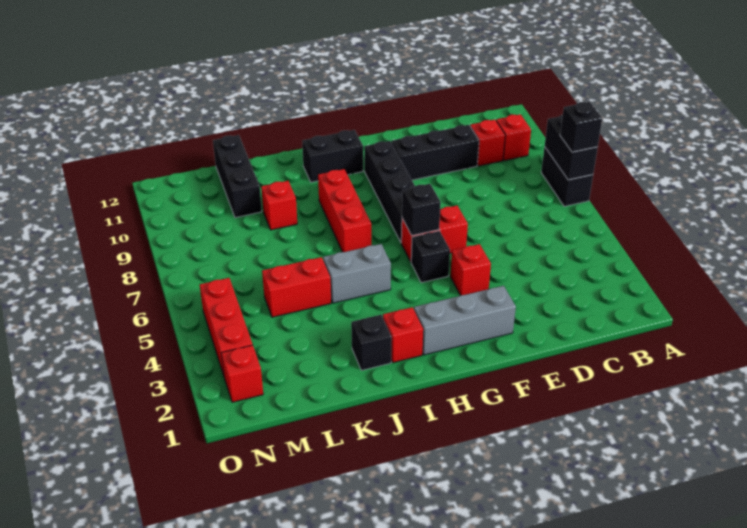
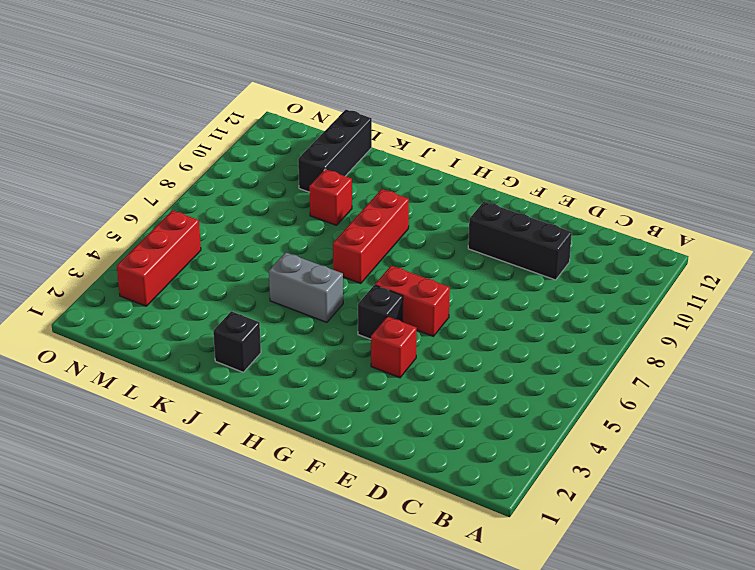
none -> black brick A7:A8 level 1
none -> red brick B10 level 1
none -> red brick C10 level 1

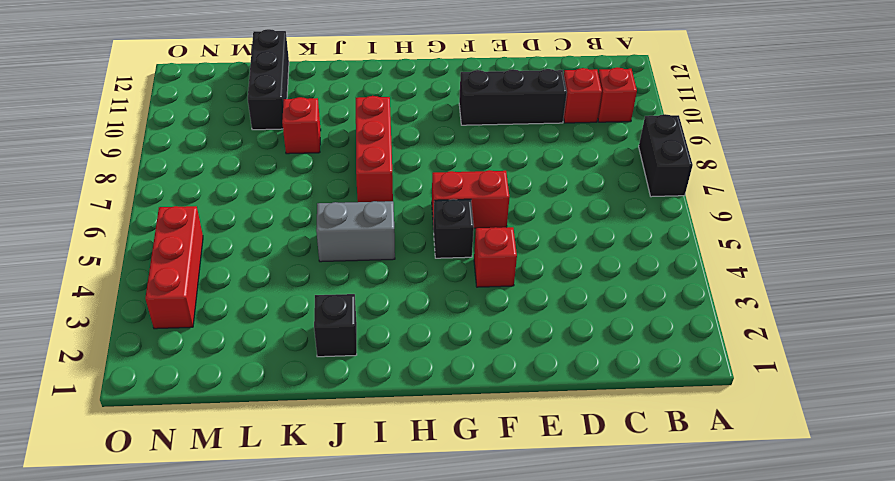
none -> grey brick F2:H2 level 1
none -> black brick G7:G10 level 1
none -> black brick H11:I11 level 1

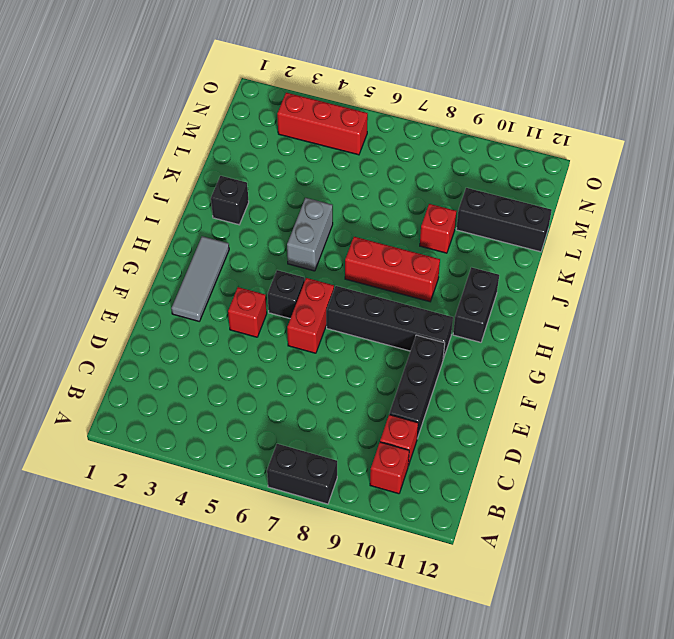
grey tile F2:H2 level 1 -> grey brick F2:H2 level 1
none -> red brick I2 level 1
none -> red brick K5:L5 level 1
none -> red brick N2 level 1

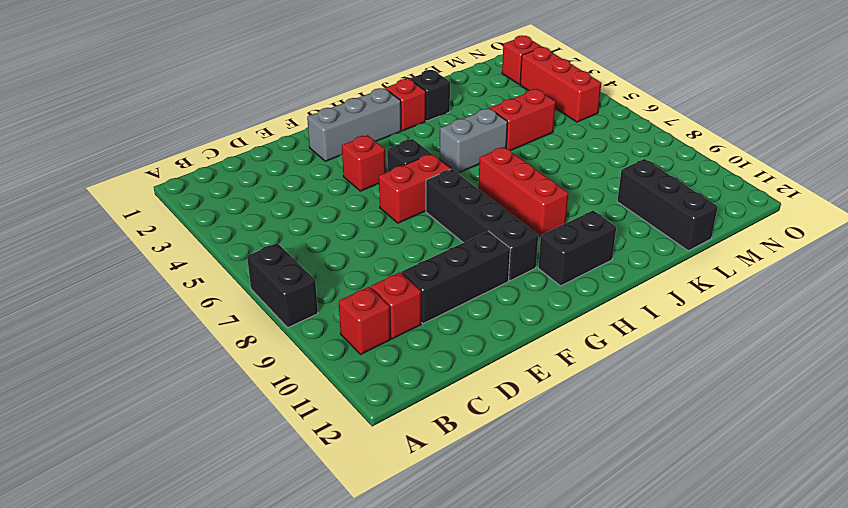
none -> red brick K9 level 1
none -> black brick A7:A8 level 2
none -> black brick G6 level 2

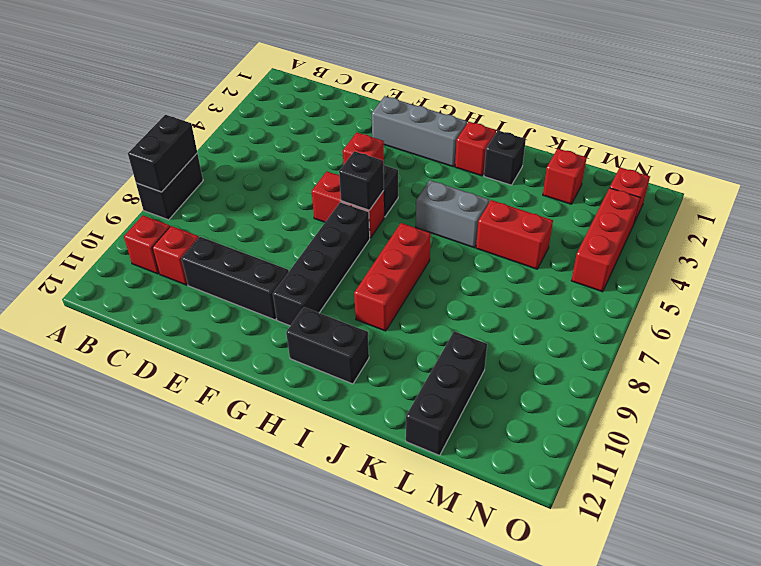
red brick L2 level 1 -> red brick K9 level 1
none -> black brick A7 level 3

